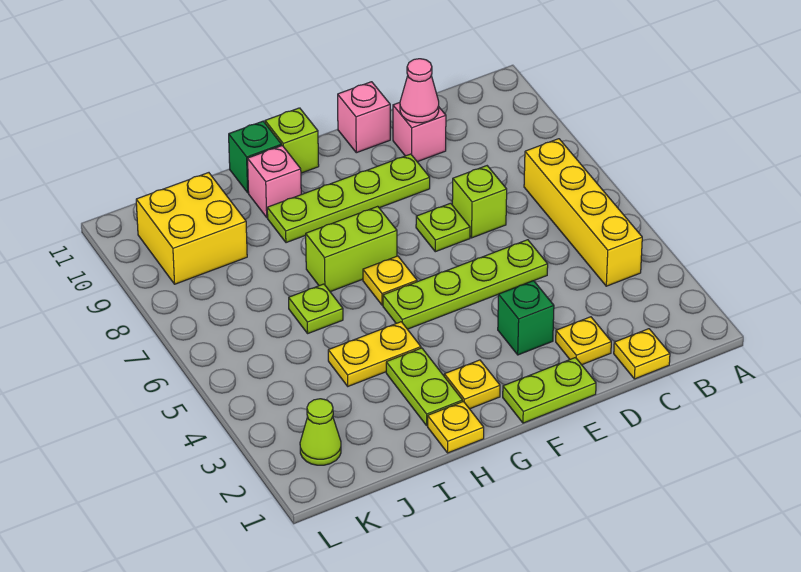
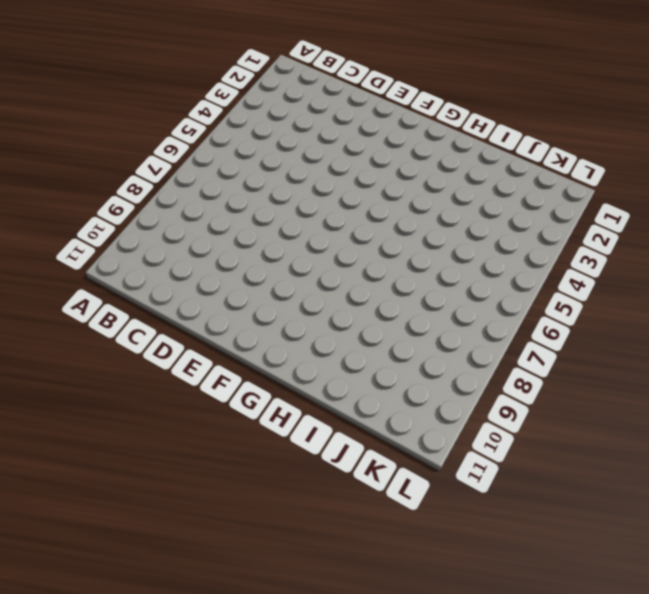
none -> yellow brick B4:B7 level 1
none -> yellow plate C1 level 1
none -> yellow plate D2 level 1

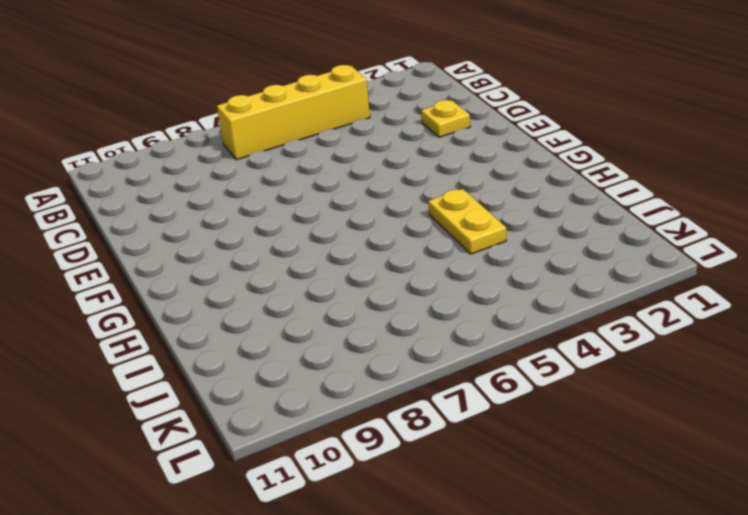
none -> yellow plate C1 level 1
none -> lime plate D5:G5 level 1
none -> lime brick D7 level 1

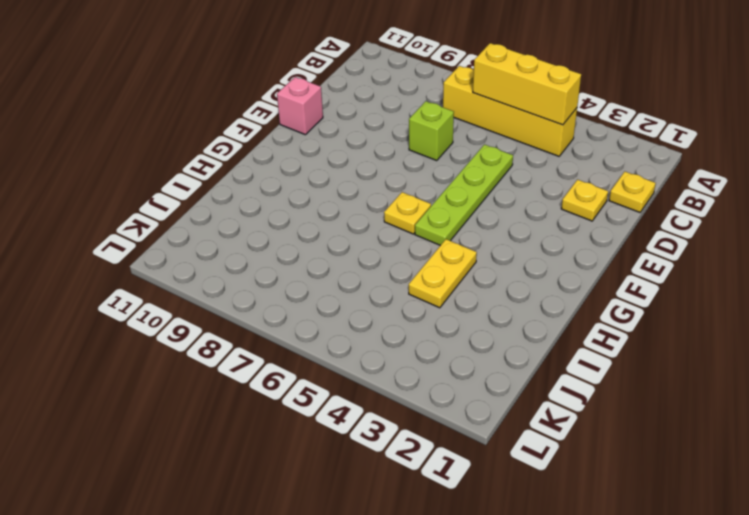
yellow brick B4:B6 level 2 -> none
none -> pink brick D10 level 1
none -> lime plate E1:F1 level 1
none -> green brick E3 level 1

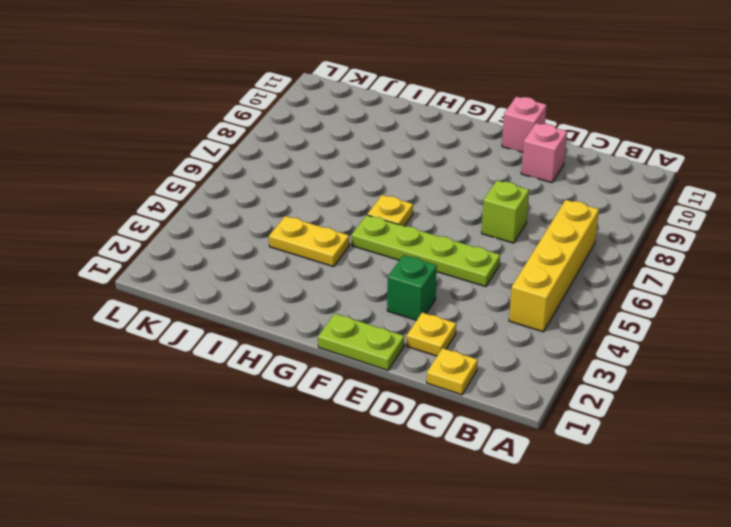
none -> lime plate E7 level 1
none -> lime plate E9:H9 level 1
none -> yellow plate G2 level 1

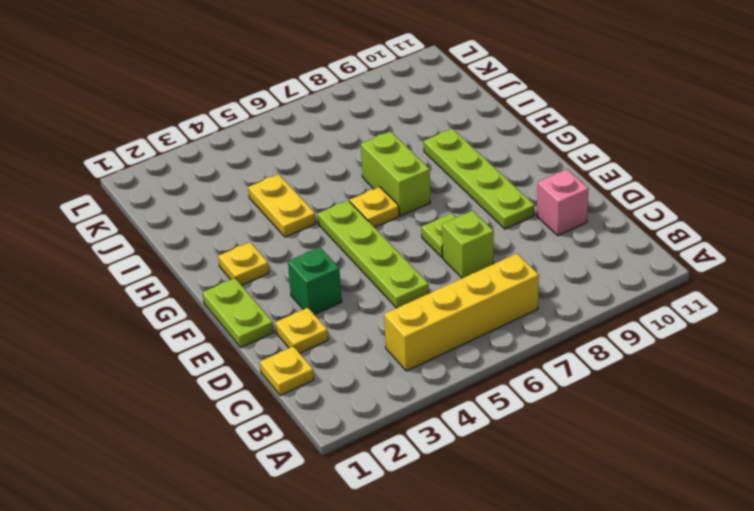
none -> pink brick E11 level 1
none -> lime brick G11 level 1
none -> yellow plate H1 level 1

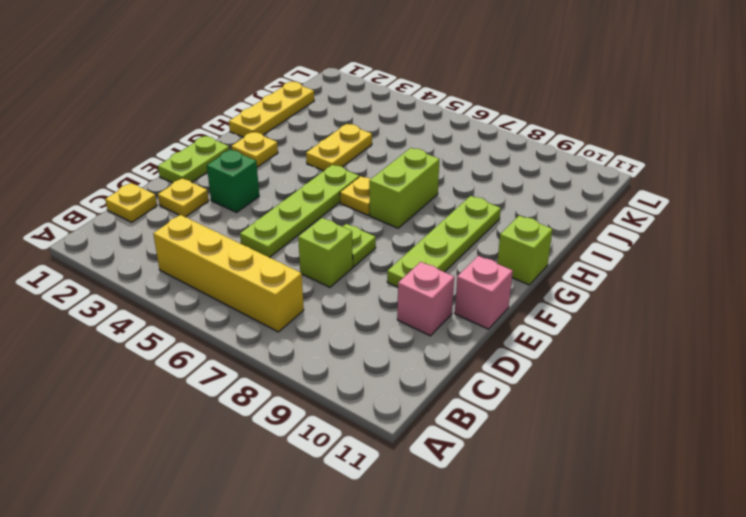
yellow plate H1:J1 level 1 -> yellow plate H1 level 1
none -> lime plate H2:H3 level 1
none -> pink brick H10 level 1
none -> green brick H11 level 1

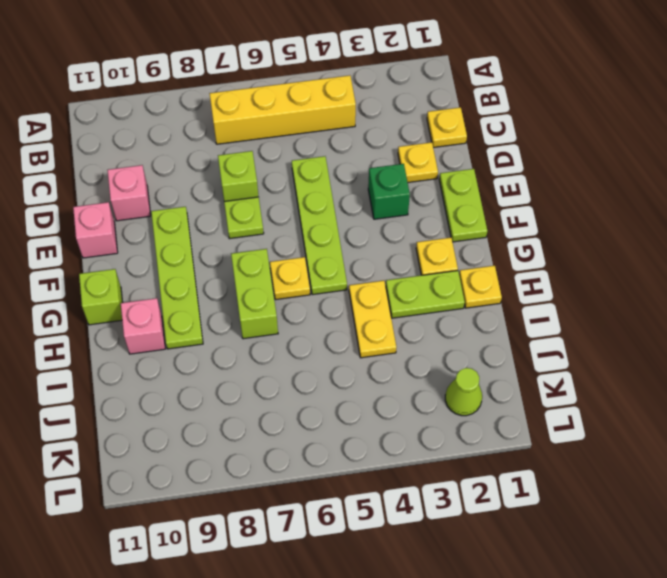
none -> green brick H11 level 1
none -> lime plate I6 level 1
none -> yellow brick J9:K10 level 1

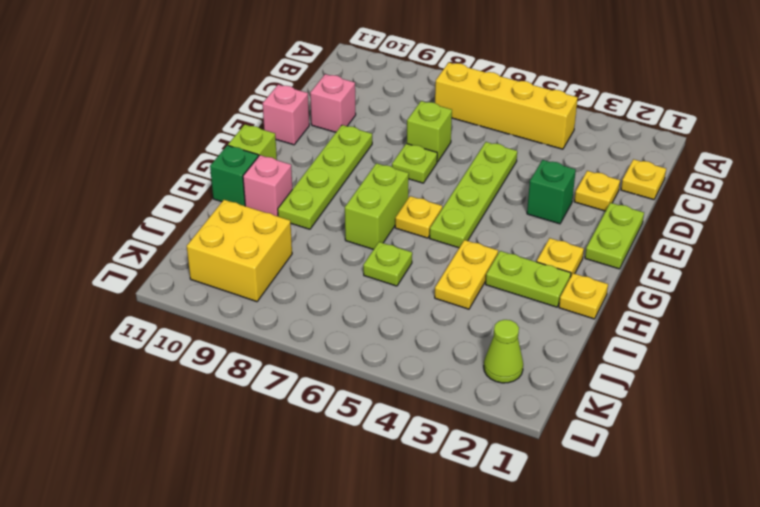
none -> pink cone D10 level 2

